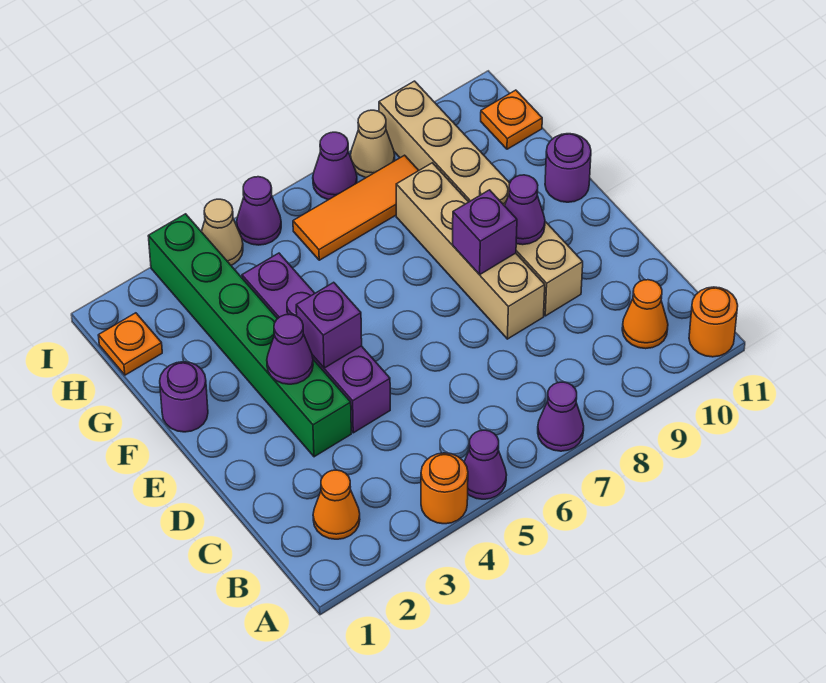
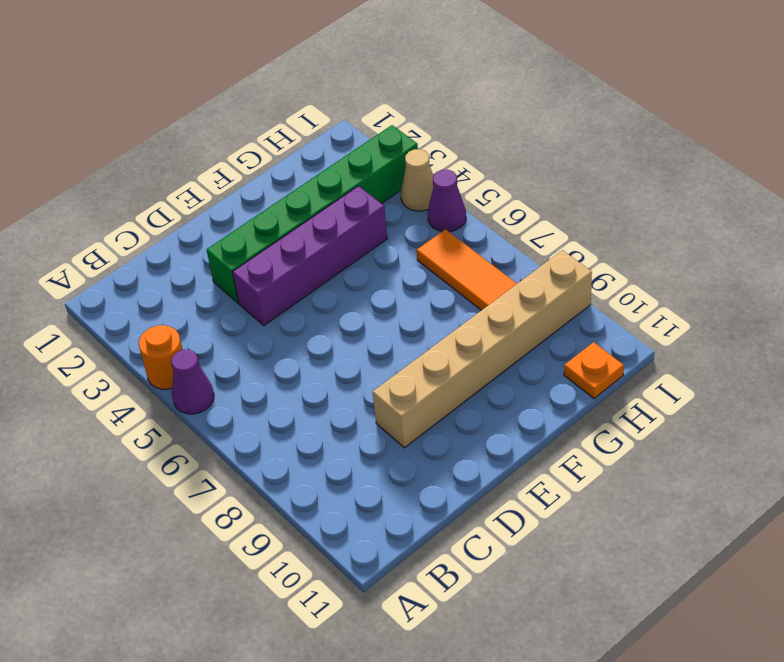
none -> purple cone A7 level 1
none -> orange round brick A11 level 1
none -> orange cone B2 level 1

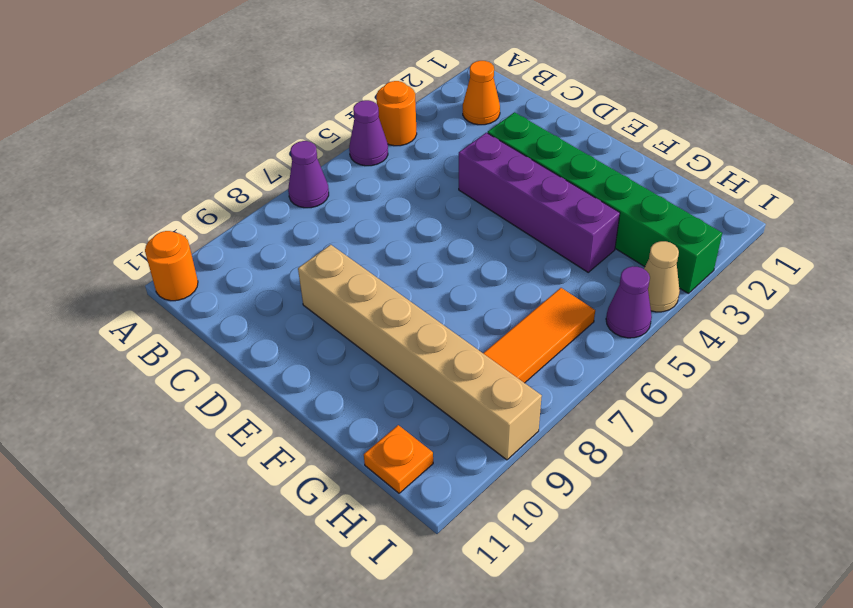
none -> orange cone B10 level 1
none -> tan brick D8:G8 level 1
none -> purple round brick F1 level 1

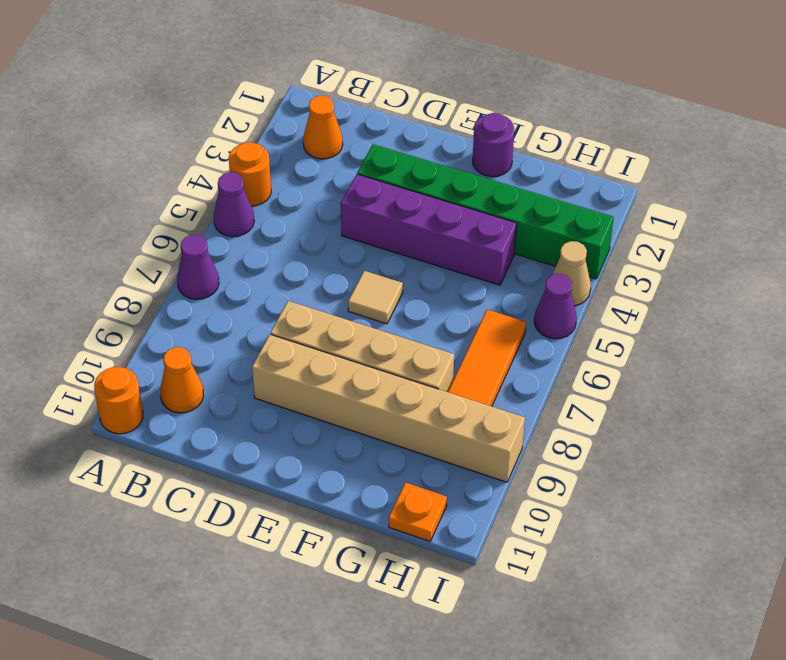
tan tile E6 level 1 -> none
none -> purple round brick F11 level 1
none -> orange plate H1 level 1
none -> purple cone I7 level 1

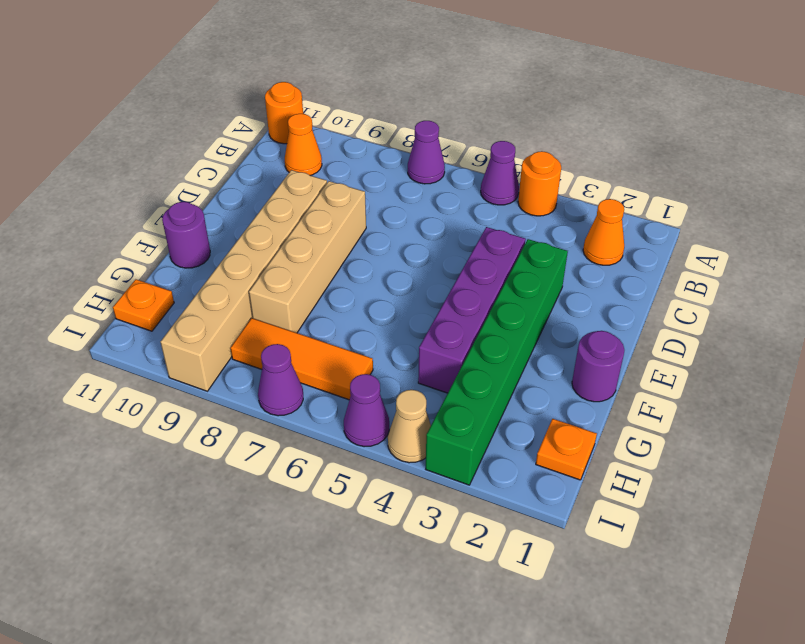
none -> tan cone I8 level 1
none -> purple cone E3 level 2
none -> purple brick E4 level 2

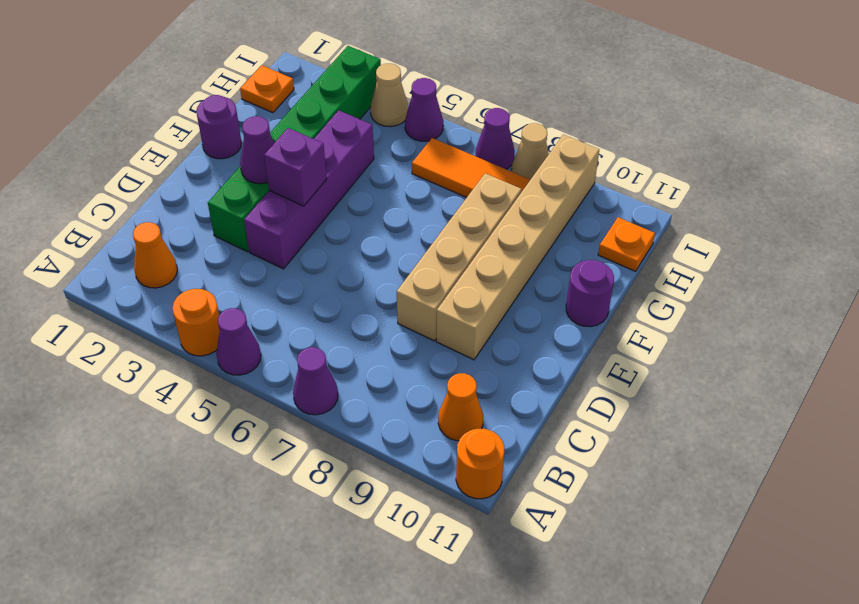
none -> purple brick E8 level 2
none -> purple cone E9 level 2

